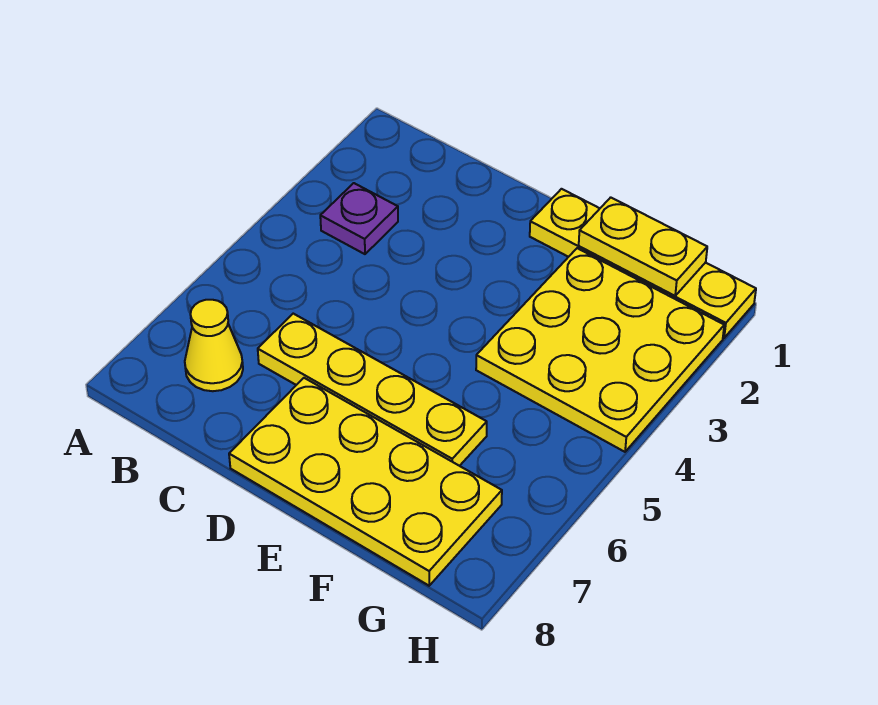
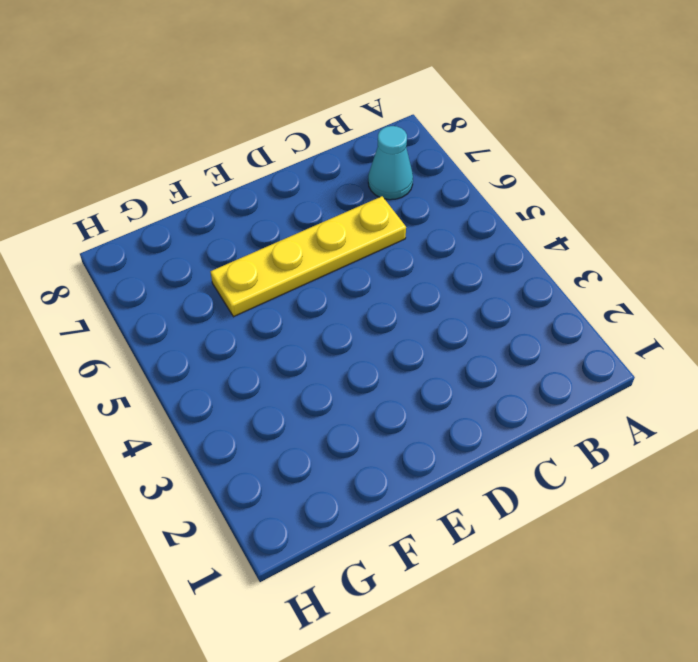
cyan cone B7 level 1 -> yellow cone B7 level 1
none -> purple plate B3 level 1
none -> yellow plate D7:G8 level 1

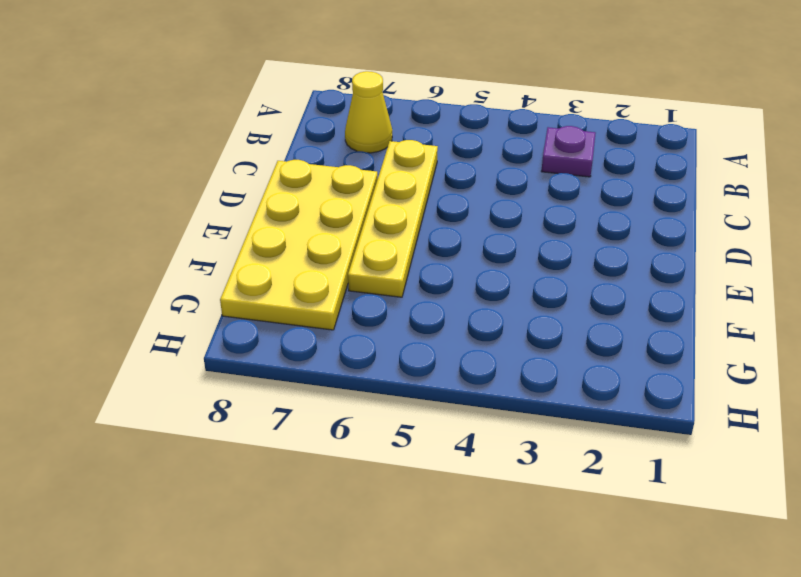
none -> yellow plate E1:H1 level 1
none -> yellow plate F2:H4 level 1

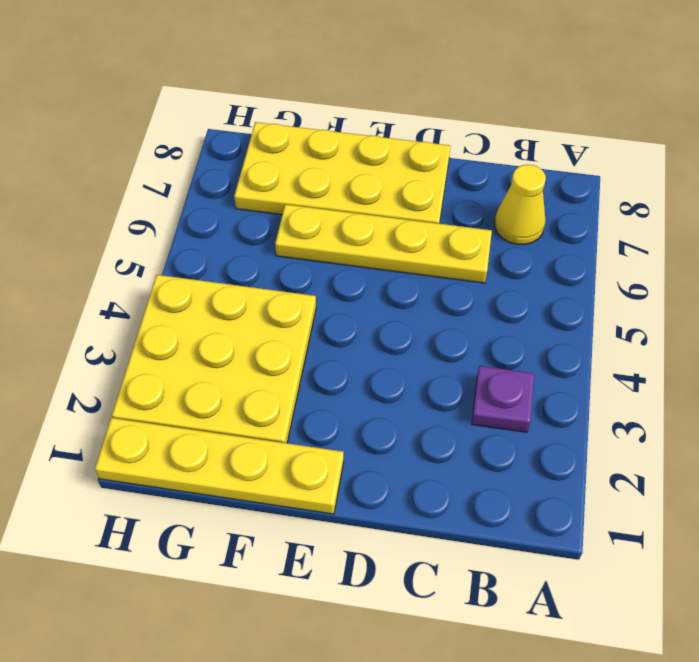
none -> yellow plate F1:G1 level 2

